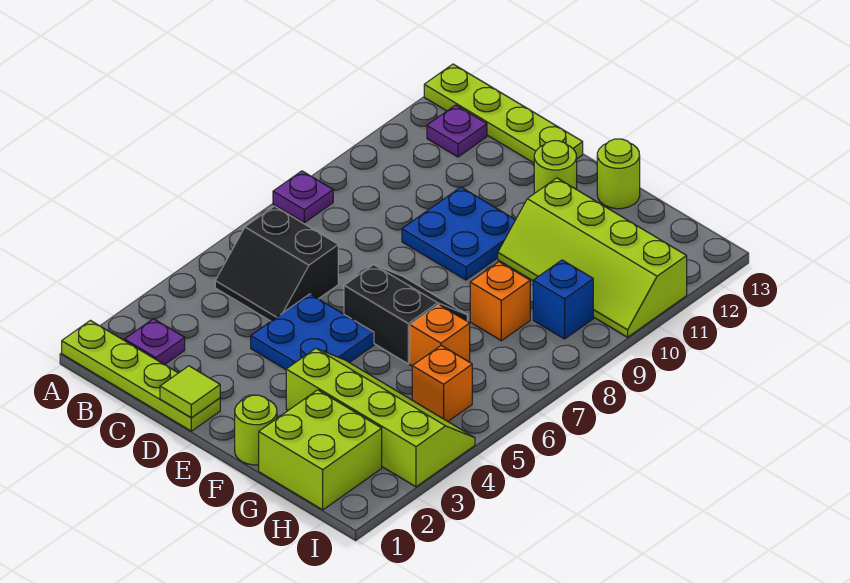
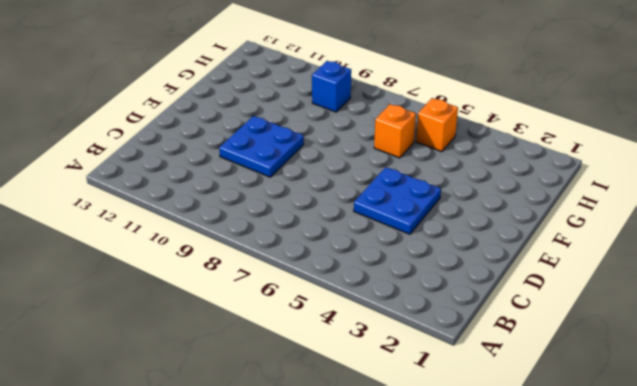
none -> lime plate A1:D1 level 1
none -> purple plate A8 level 1
none -> lime plate A13:D13 level 1

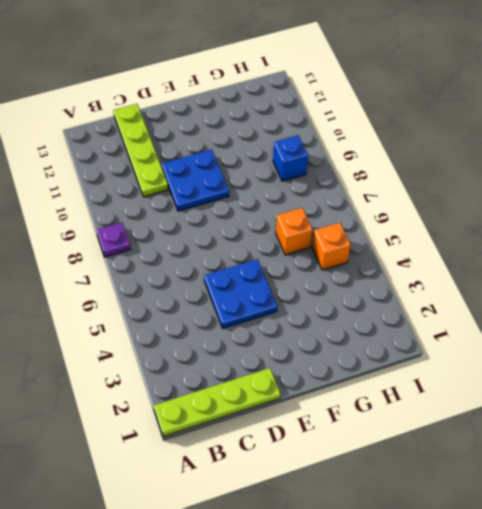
lime plate C10:C13 level 1 -> lime plate A13:D13 level 1
none -> purple plate B2 level 1
none -> black slope B5:C6 level 1 top 6
none -> purple plate B12 level 1

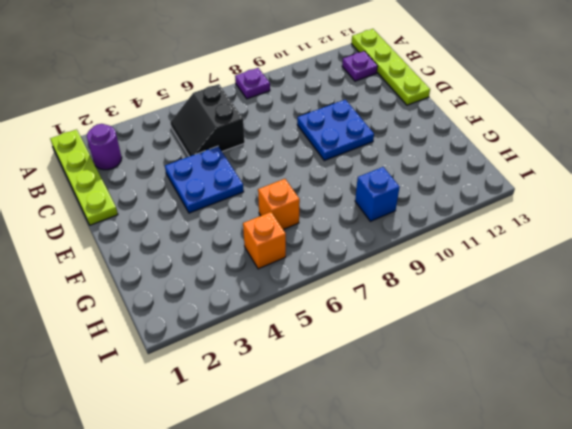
purple round brick B2 level 1 -> purple plate B2 level 1
none -> black slope E6:F7 level 1 top 6
none -> lime round brick E12 level 1
none -> lime round brick F1 level 1

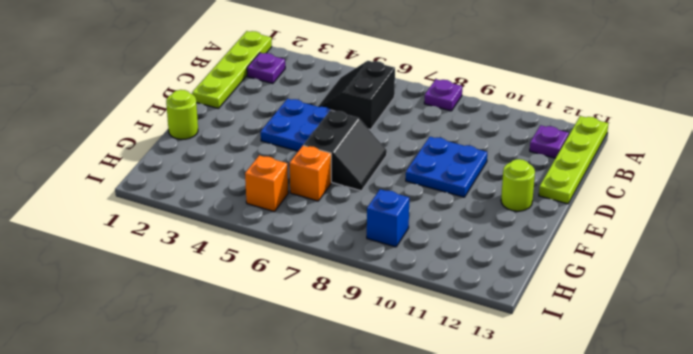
none -> lime slope F3:I4 level 1 top 3
none -> lime slope F10:I11 level 1 top 11
none -> lime round brick F13 level 1

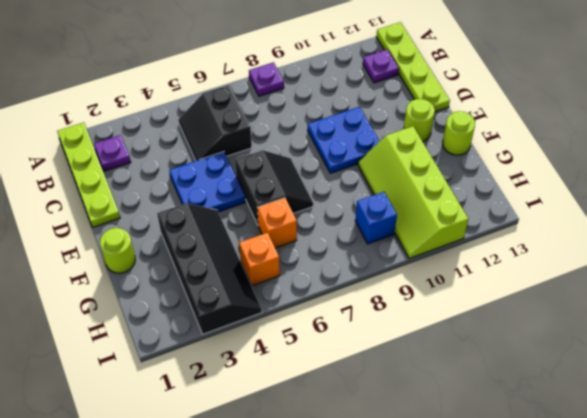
black slope F3:I4 level 1 top 3 -> lime slope F3:I4 level 1 top 3
none -> lime brick G1:H2 level 1
none -> orange brick G8 level 1
none -> lime tile D1 level 2

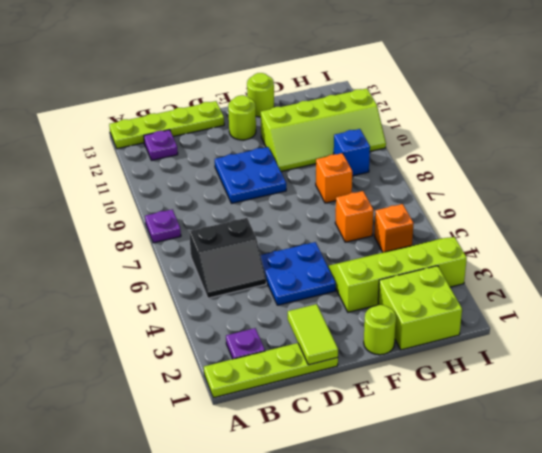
lime tile D1:D2 level 2 -> lime tile D1 level 2
none -> black slope E6:F7 level 1 top 6

